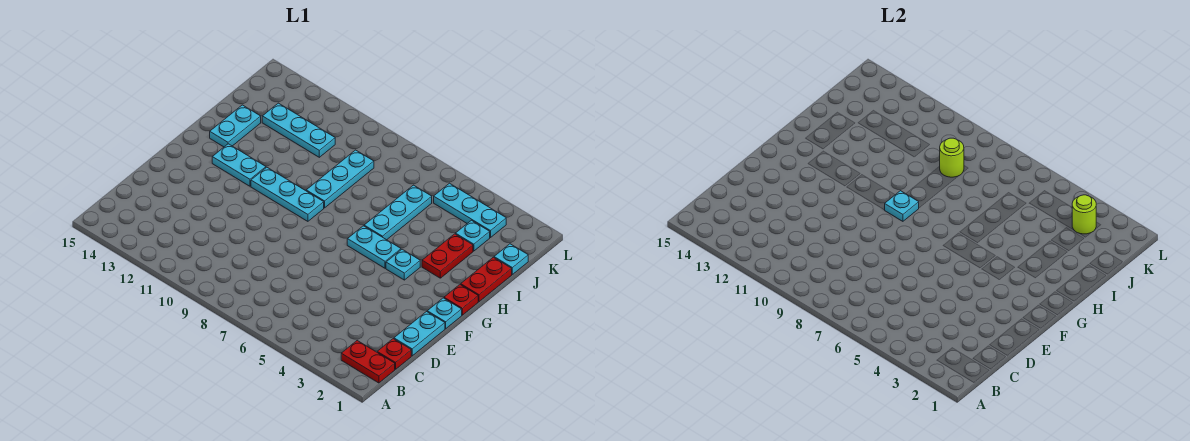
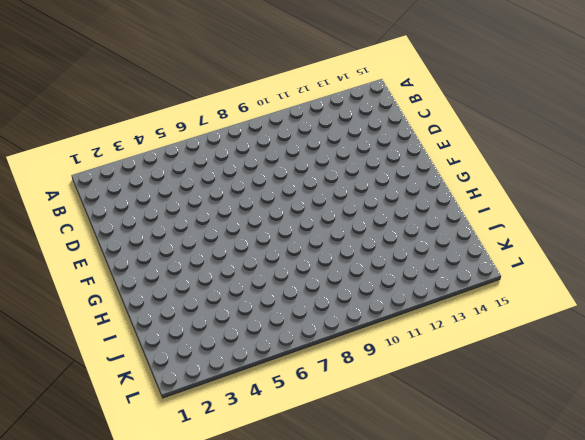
none -> red plate B1:B2 level 1
none -> red plate C1 level 1
none -> cyan plate D1:E1 level 1

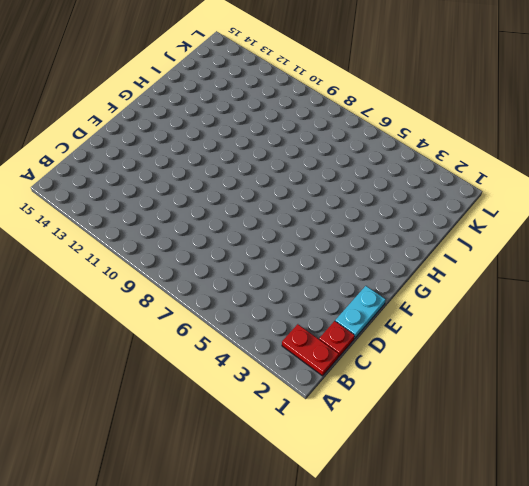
none -> cyan plate F1 level 1
none -> red plate G1 level 1
none -> cyan plate G4 level 1

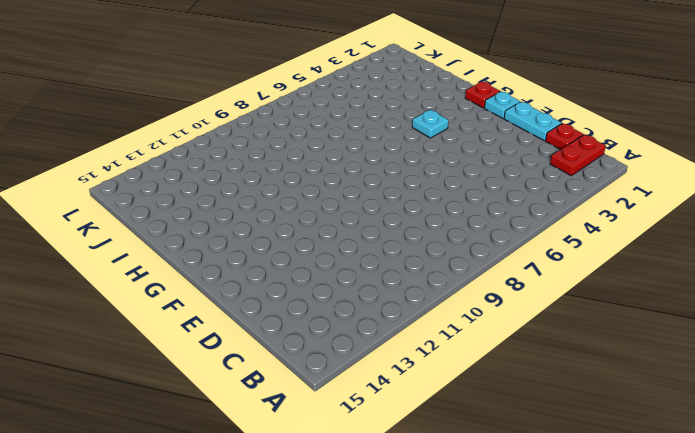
none -> cyan plate G5:G6 level 1
none -> cyan plate G9:G11 level 1
none -> cyan plate G12:G13 level 1

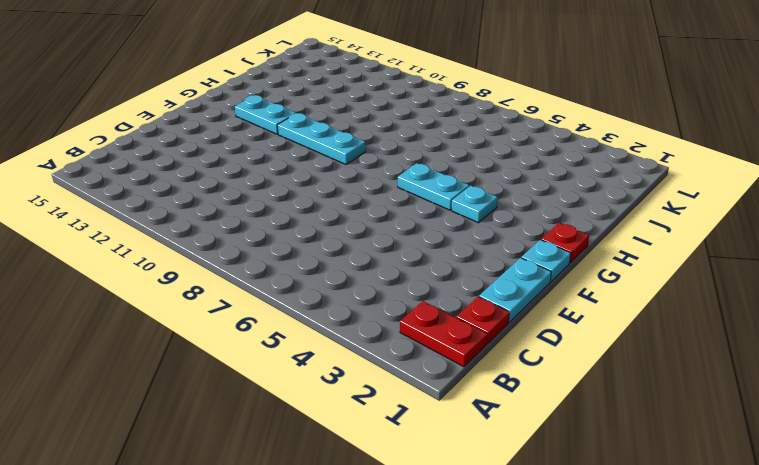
none -> red plate H1:I1 level 1
none -> red plate H3:I3 level 1
none -> cyan plate H6:J6 level 1

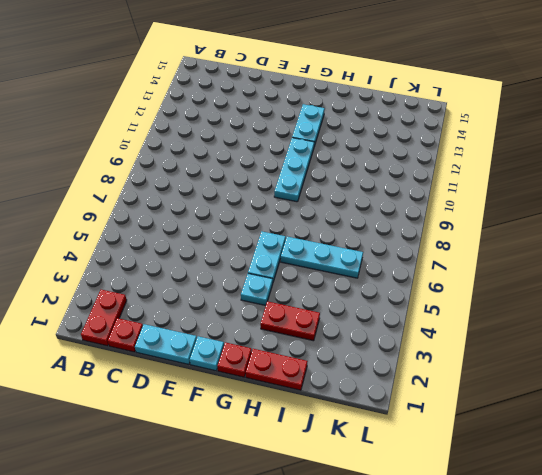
none -> cyan plate H9:J9 level 1
none -> cyan plate H14:I14 level 1
none -> cyan plate J1 level 1

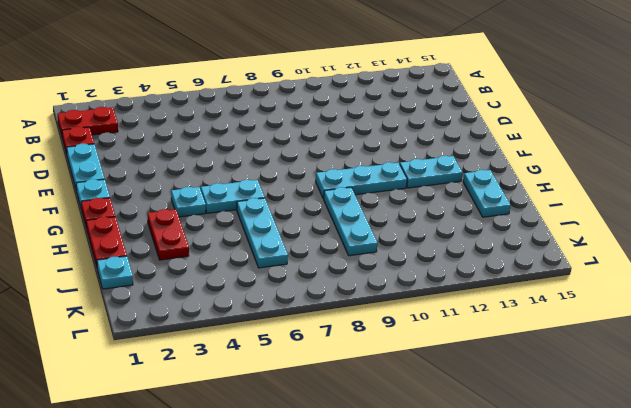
none -> cyan plate J3 level 1
none -> cyan plate J11:J13 level 1
none -> cyan plate K3:K5 level 1

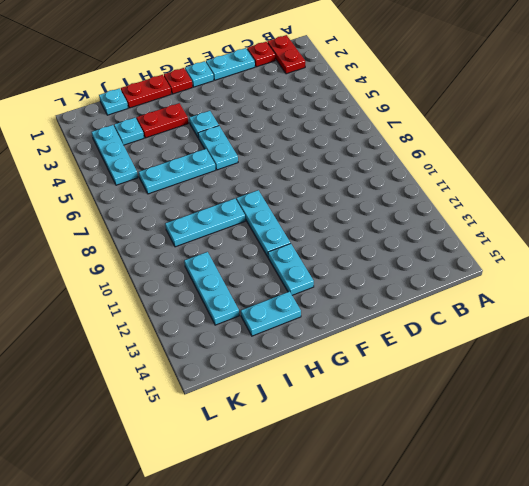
none -> cyan plate G9 level 2
none -> lime round brick J9 level 2
none -> lime round brick K3 level 2

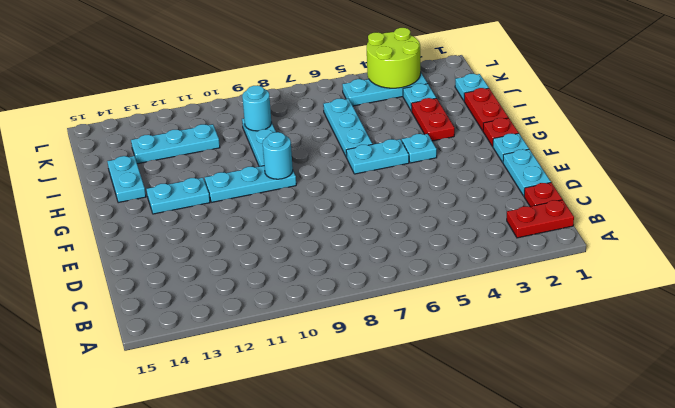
cyan round brick G9 level 2 -> cyan plate G9 level 2
cyan round brick J9 level 2 -> lime round brick J9 level 2
lime round brick K3:L4 level 2 -> lime round brick K3 level 2

